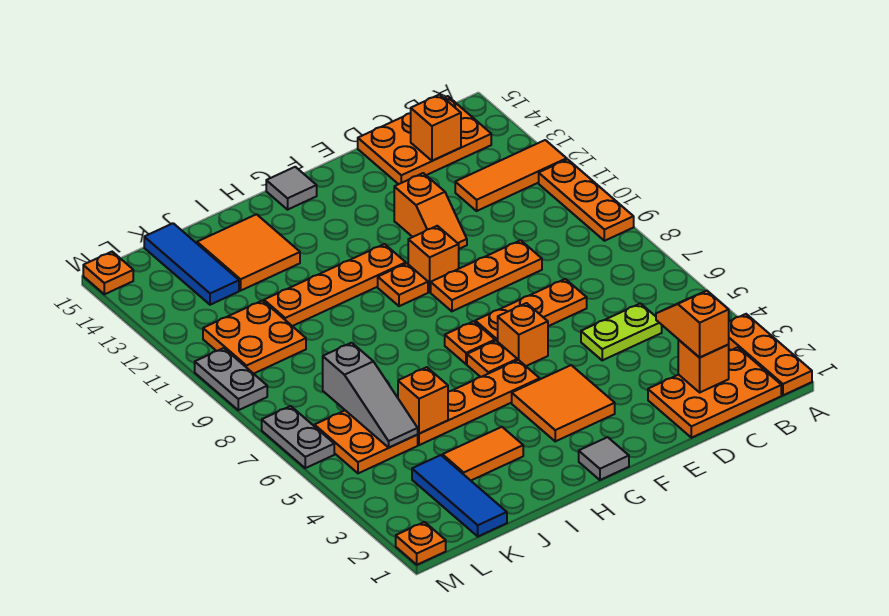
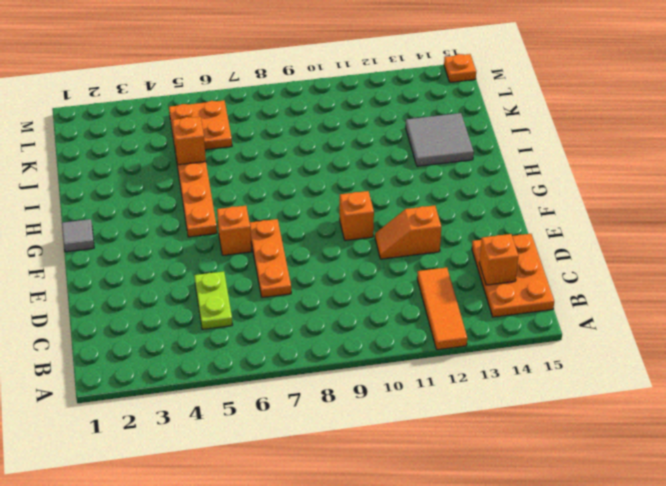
grey tile I13:J14 level 1 -> orange tile I13:J14 level 1
none -> orange plate A1:A3 level 1
none -> orange plate A9:A11 level 1
none -> orange plate B1:D2 level 1
none -> orange plate D9:F9 level 1

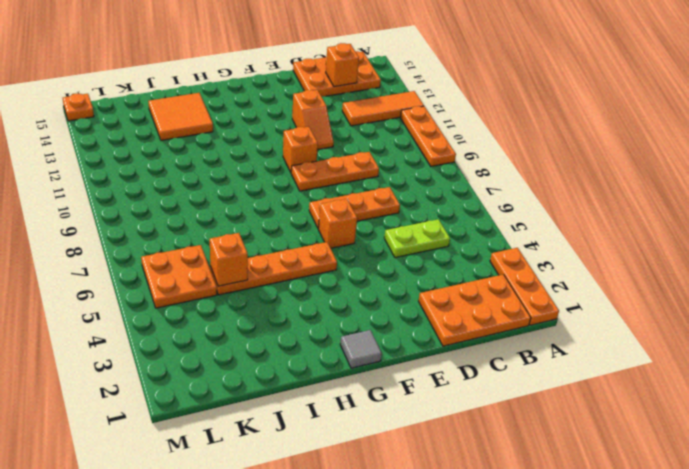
none -> orange tile F3:G4 level 1
none -> orange plate G6 level 1
none -> orange plate G7 level 1
none -> orange plate G10 level 1

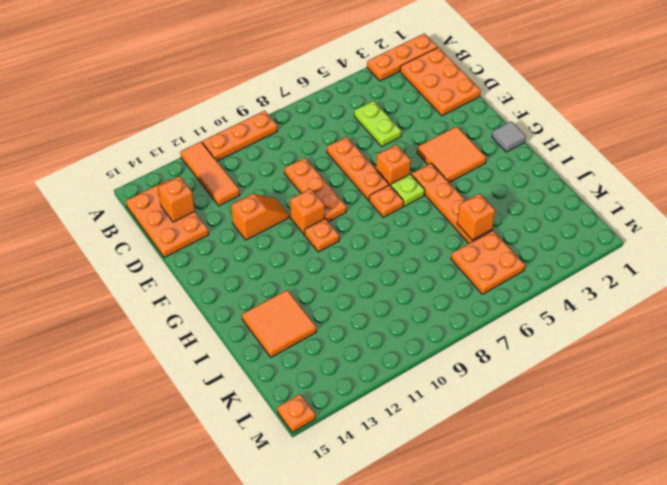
lime plate G6 level 1 -> orange plate G6 level 1
none -> orange plate G11:J11 level 1
none -> grey tile G15 level 1
none -> orange tile I3:J3 level 1
none -> blue tile K1:K3 level 1

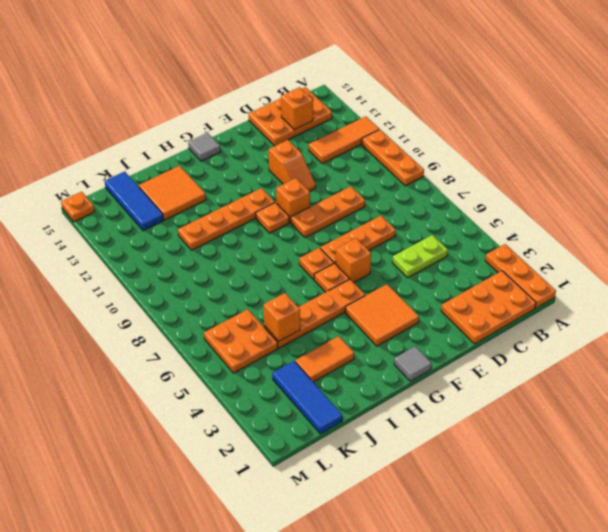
none -> orange plate K10:L11 level 1
none -> orange plate M1 level 1
none -> grey plate M6:M7 level 1
none -> grey plate M9:M10 level 1

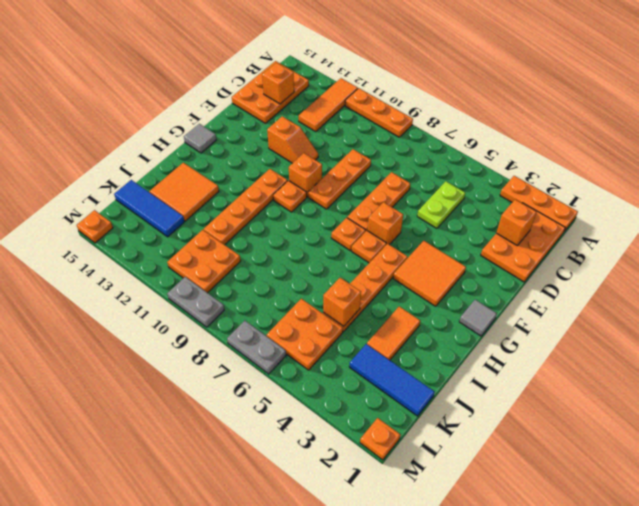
none -> grey slope K5:K7 level 2 top 7
none -> orange slope C2:C3 level 3 top 2

